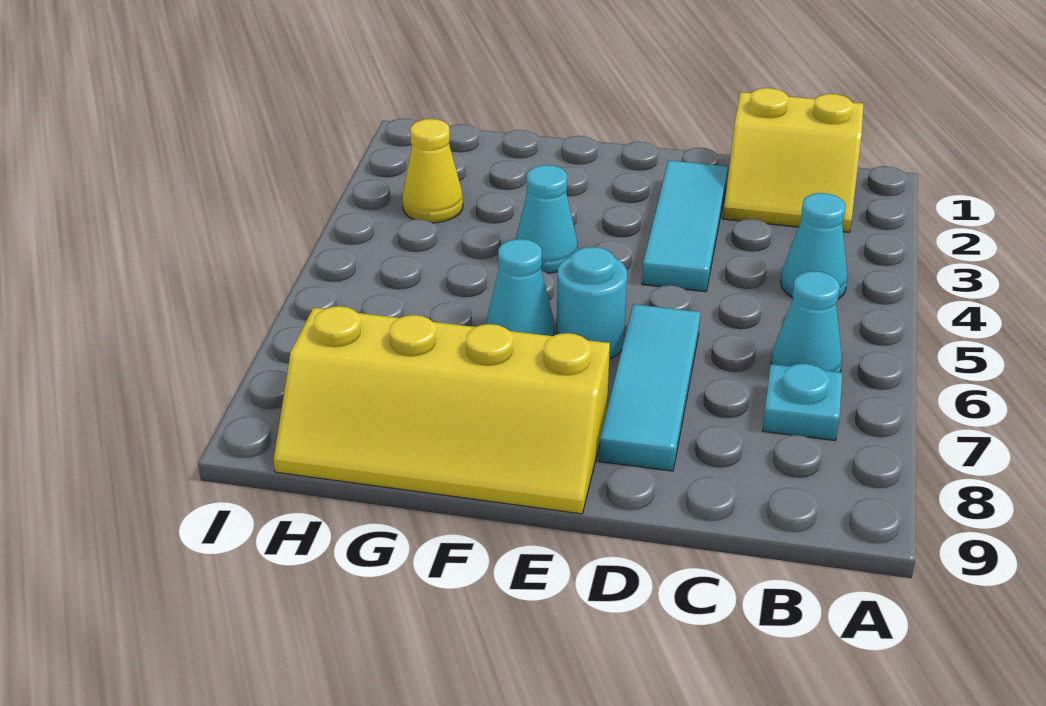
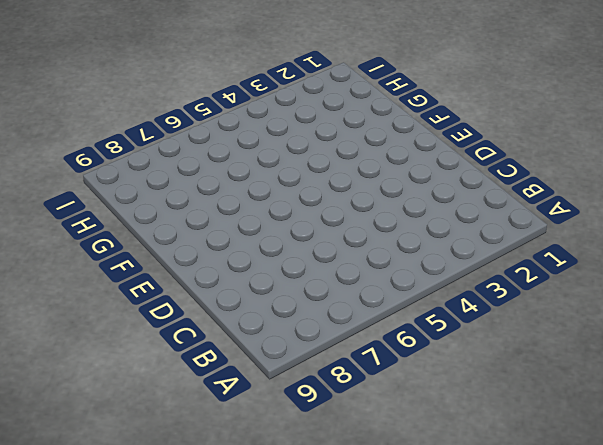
none -> yellow slope B1:C2 level 1 top 1
none -> cyan cone B4 level 1

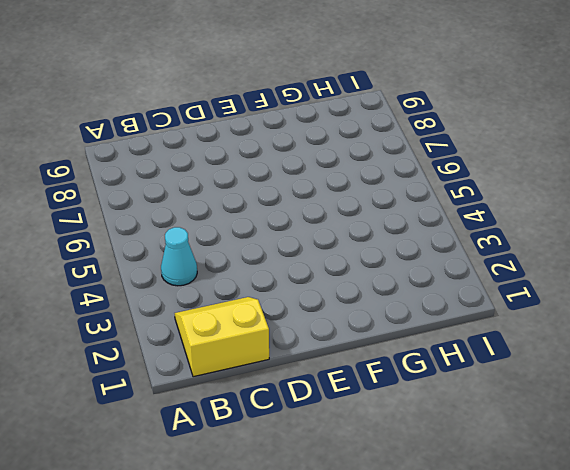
none -> cyan cone B6 level 1
none -> cyan plate B7 level 1

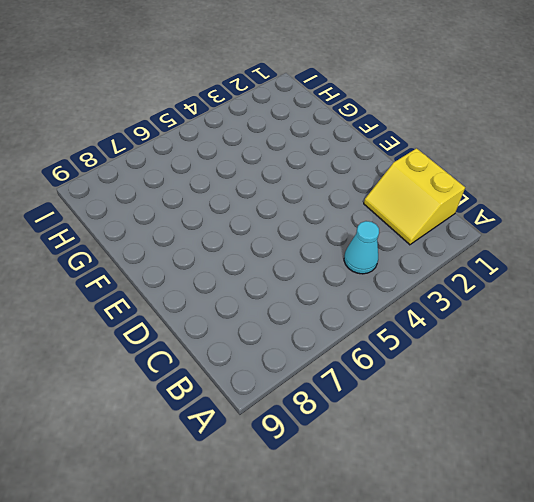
none -> cyan cone B6 level 1
none -> cyan plate B7 level 1

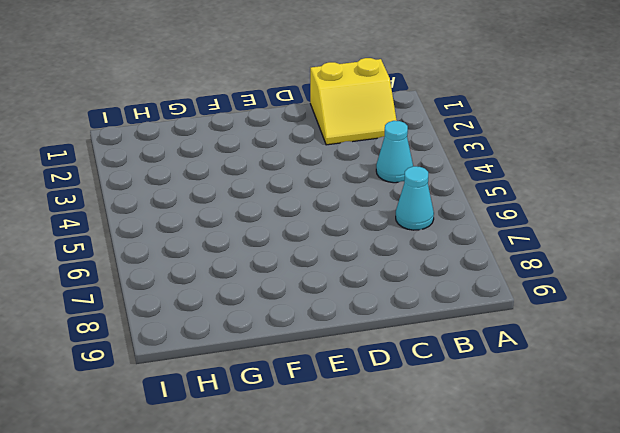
none -> cyan plate B7 level 1
none -> cyan tile D2:D4 level 1

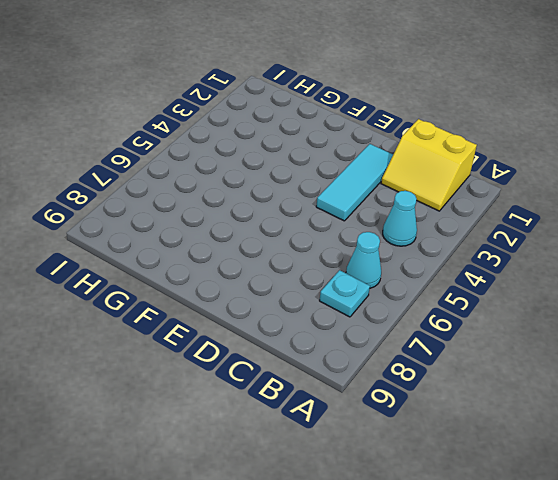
none -> cyan tile D6:D8 level 1
none -> cyan round brick E6 level 1

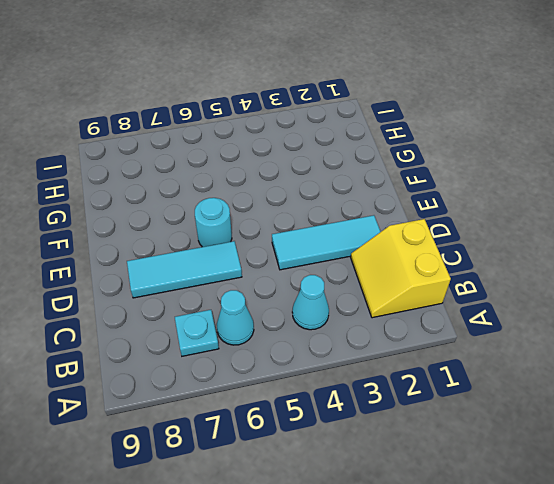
none -> yellow slope E8:H9 level 1 top 8
none -> cyan cone F4 level 1

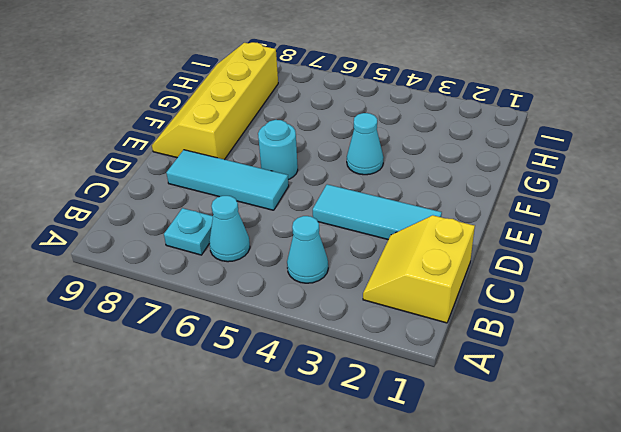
none -> cyan cone F6 level 1
none -> yellow cone H3 level 1

